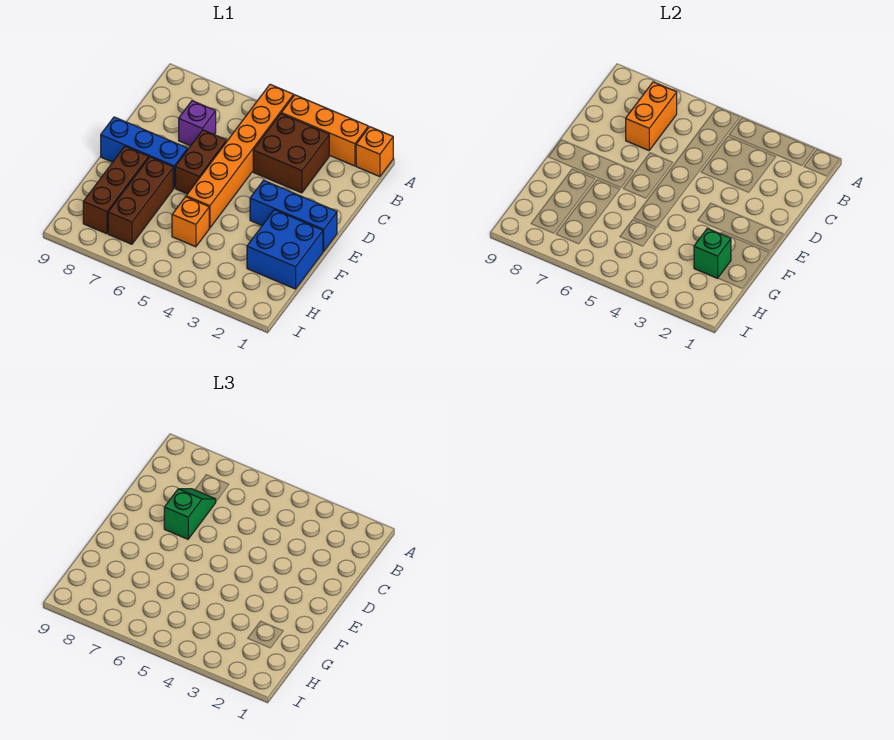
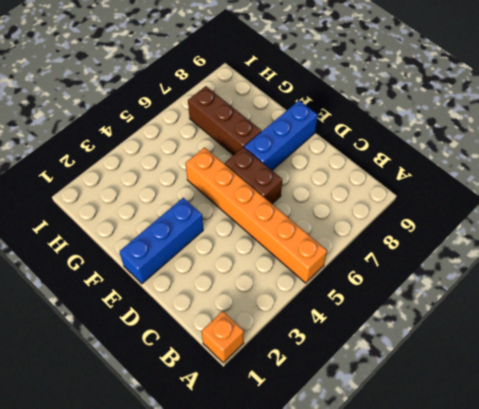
none -> orange brick A2:A4 level 1
none -> brown brick B3:C4 level 1
none -> purple brick C7 level 1

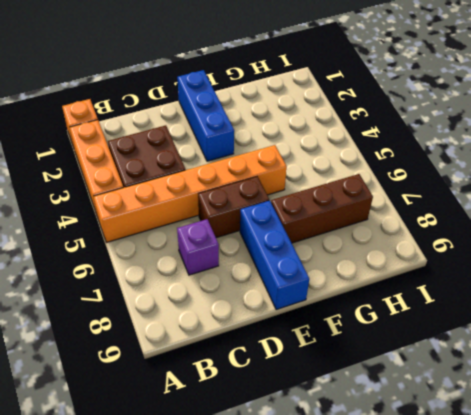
none -> blue brick F1:G2 level 1
none -> brown brick F8:H8 level 1
none -> orange brick G5 level 1

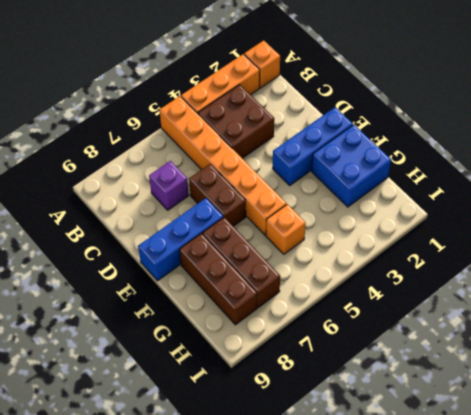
none -> orange brick B7:C7 level 2
none -> green brick G2 level 2
none -> green slope C7:D7 level 3 top D

